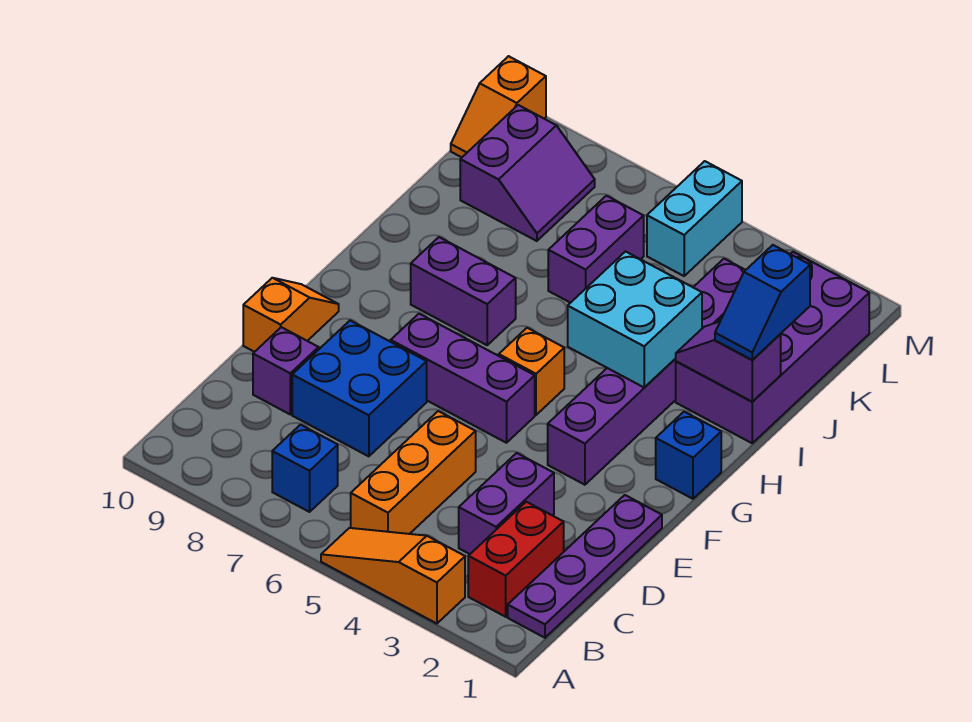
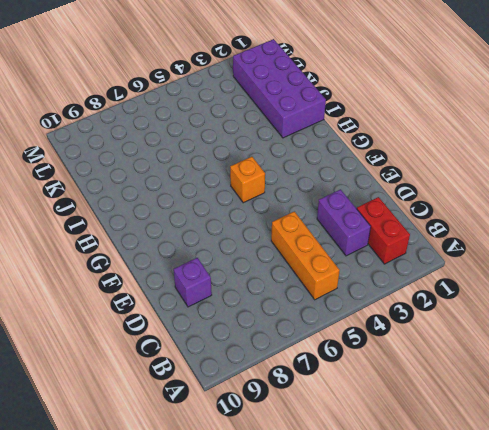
none -> orange slope A3:A5 level 1 top 3
none -> purple plate B1:E1 level 1
none -> blue brick B7 level 1

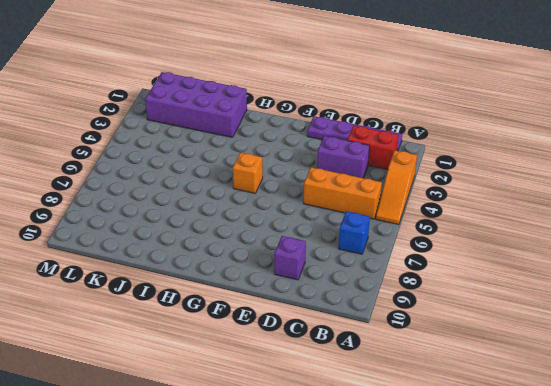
none -> blue brick D7:E8 level 1
none -> orange slope E10:F10 level 1 top E
none -> purple brick F3:K3 level 1

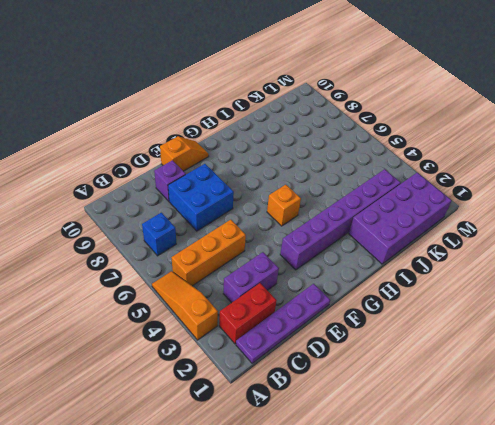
none -> purple brick F5:F7 level 1
none -> blue brick G1 level 1
none -> purple brick H7:H8 level 1

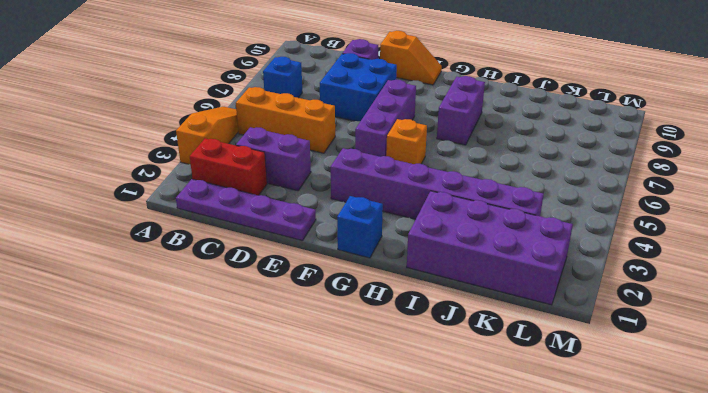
none -> purple brick J6:K6 level 1
none -> purple slope K8:L9 level 1 top 9
none -> cyan brick L5:M5 level 1

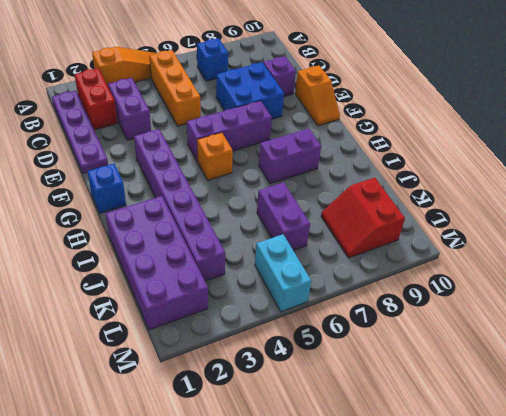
red slope K8:L9 level 1 top 9 -> purple slope K8:L9 level 1 top 9
none -> orange slope L10:M10 level 1 top M
none -> cyan brick H3:I4 level 2
none -> purple slope I1:I2 level 2 top 1

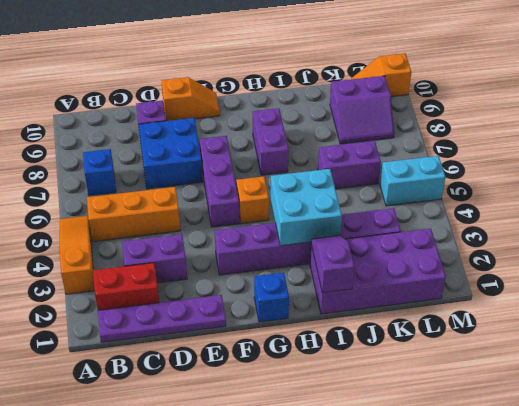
none -> blue slope I1:J1 level 3 top J

